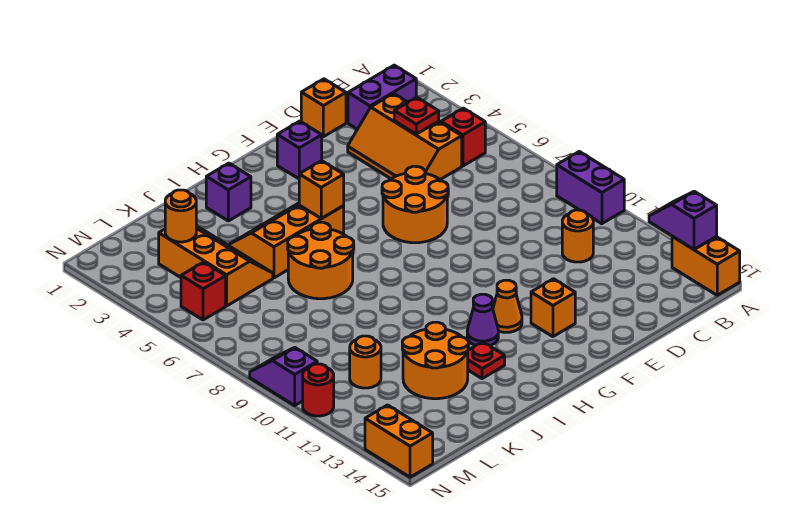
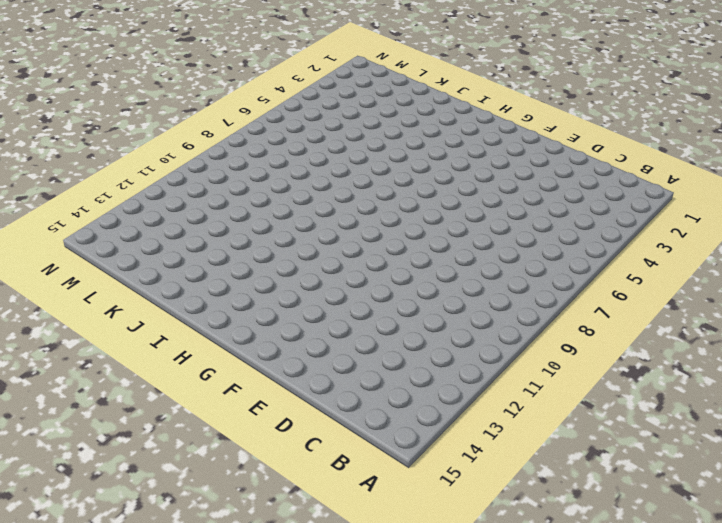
none -> purple brick A9:A10 level 1
none -> orange brick A14:A15 level 1
none -> purple brick B2:C2 level 1

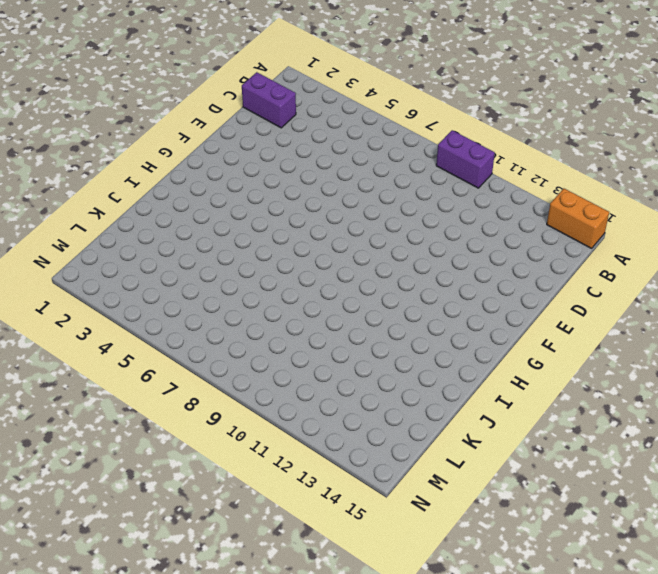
purple brick C1:C2 level 1 -> purple brick B2:C2 level 1
none -> red brick B5 level 1
none -> orange slope C3:D5 level 1 top C
none -> orange round brick C11 level 1

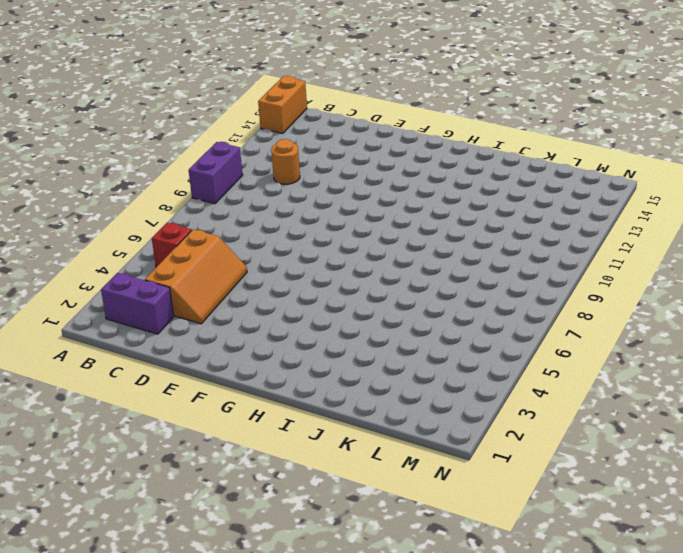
none -> orange brick D1 level 1
none -> orange round brick E6:F7 level 1
none -> purple brick F2 level 1

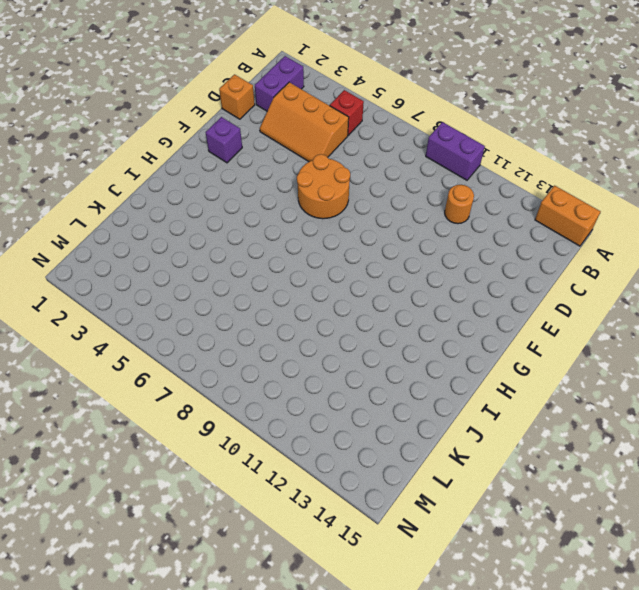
none -> orange brick F13 level 1
none -> orange cone G12 level 1
none -> orange slope H4:J5 level 1 top 5

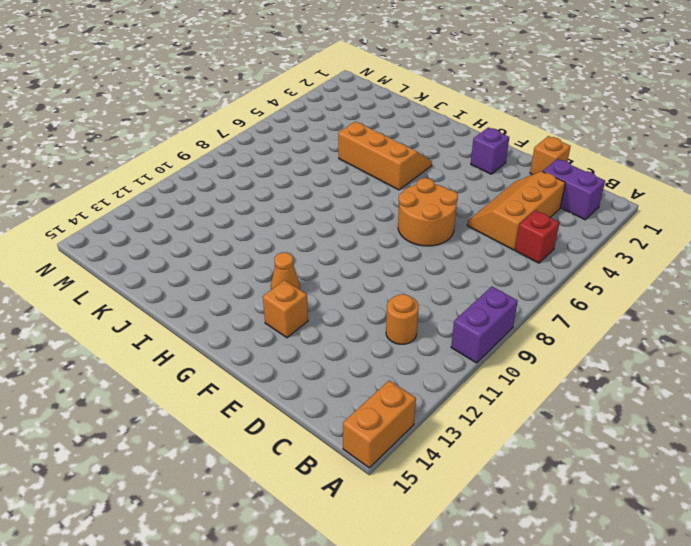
none -> purple cone H12 level 1
none -> purple brick I2 level 1
none -> orange round brick I6:J7 level 1

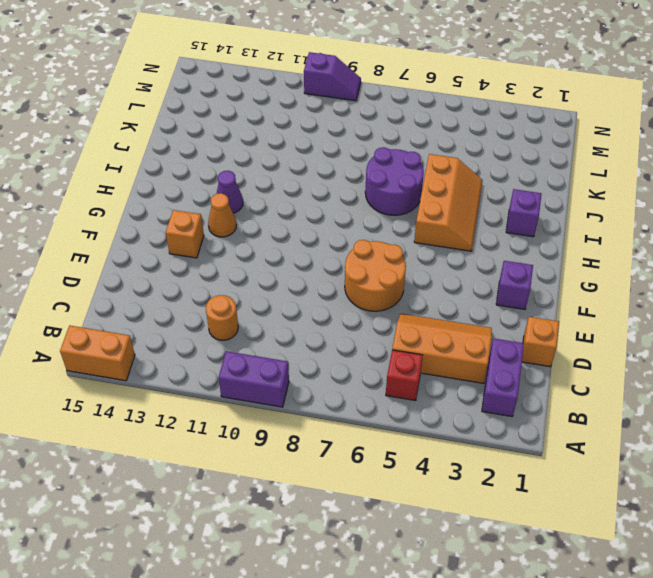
purple round brick I6:J7 level 1 -> orange round brick I6:J7 level 1
none -> red plate I13 level 1
none -> orange round brick J12:K13 level 1
none -> orange slope K3:L5 level 1 top L

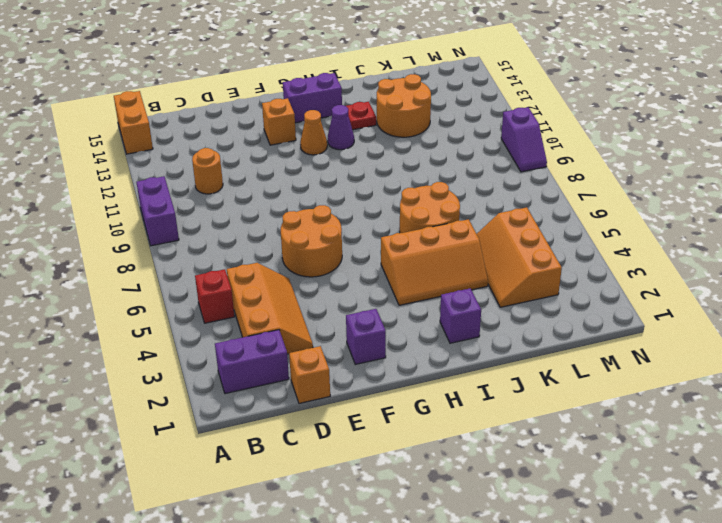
purple brick G14:H14 level 1 -> none
none -> orange round brick L11 level 1
none -> red brick M5 level 1
none -> red round brick N11 level 1

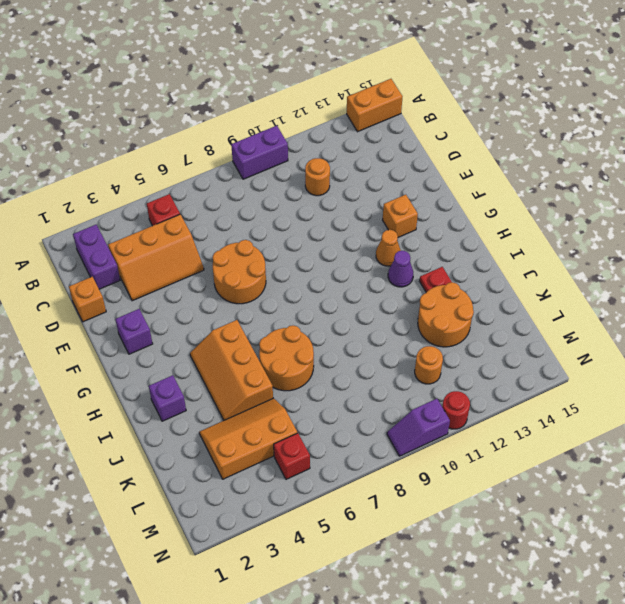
none -> orange brick N14:N15 level 1
none -> purple slope A13:A14 level 2 top 14
none -> red plate C4 level 2

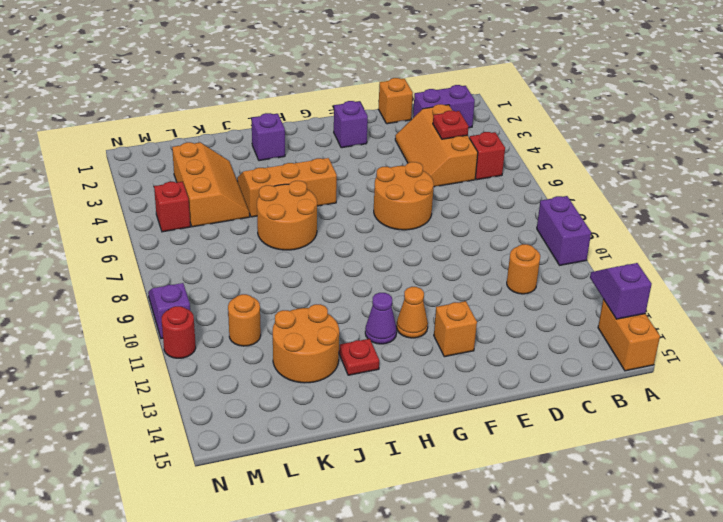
none -> orange brick N14:N15 level 1
none -> orange brick H5 level 2
none -> orange round brick L3 level 2

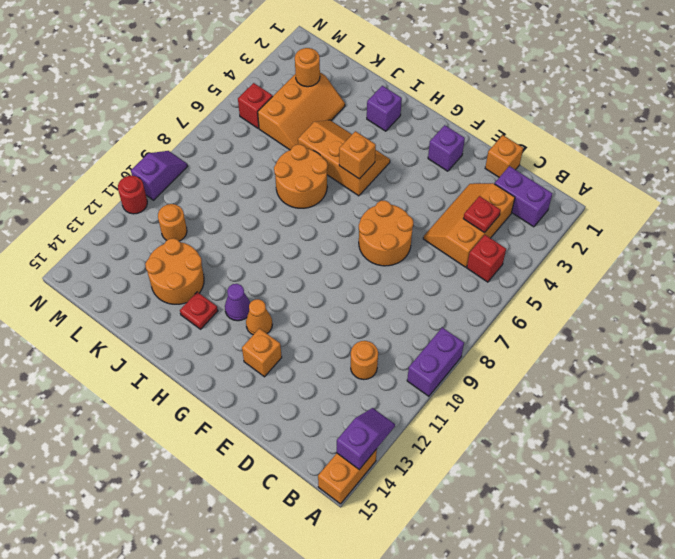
none -> orange brick N14:N15 level 1

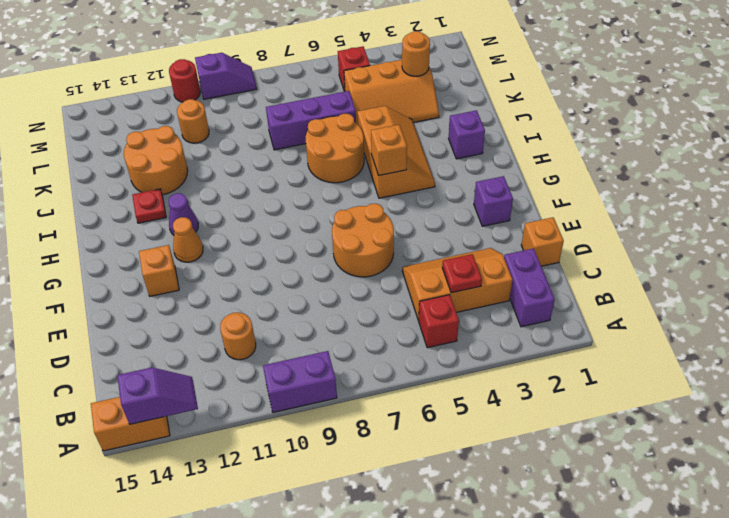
purple brick K6:K8 level 1 -> none
none -> orange brick N14:N15 level 1

